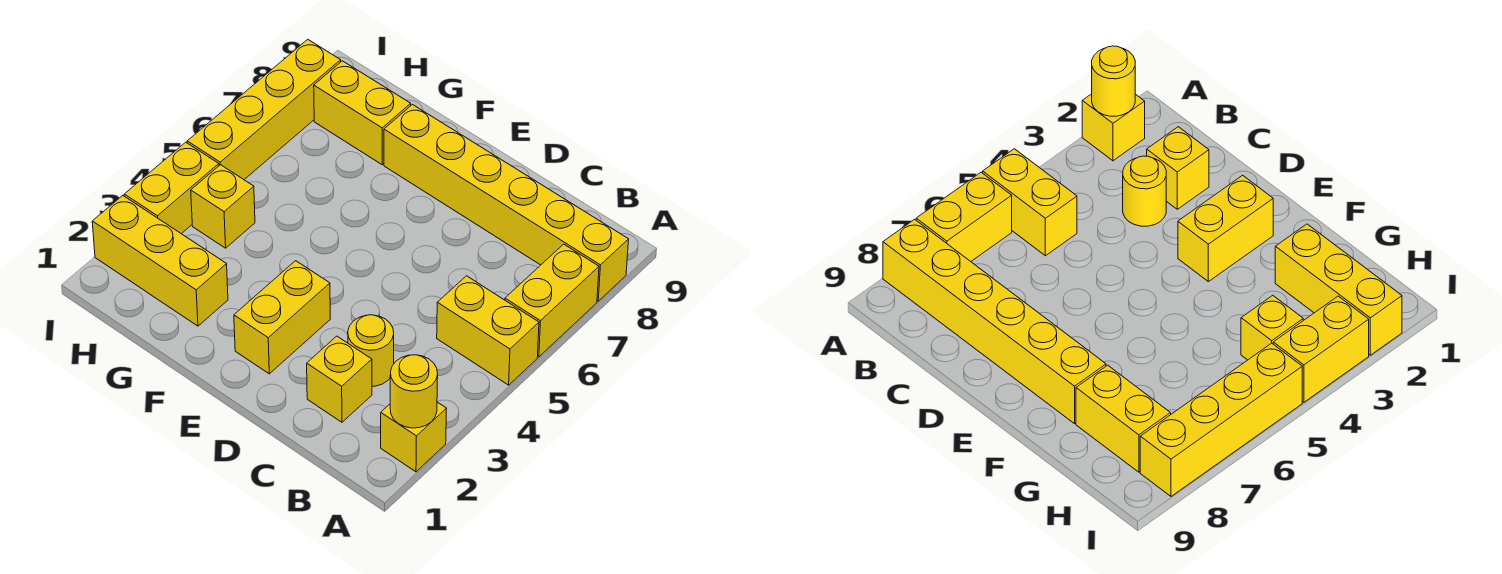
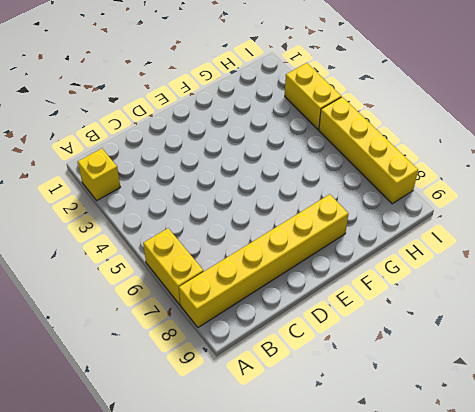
none -> yellow brick A5:B5 level 1
none -> yellow brick C2 level 1
none -> yellow round brick C3 level 1

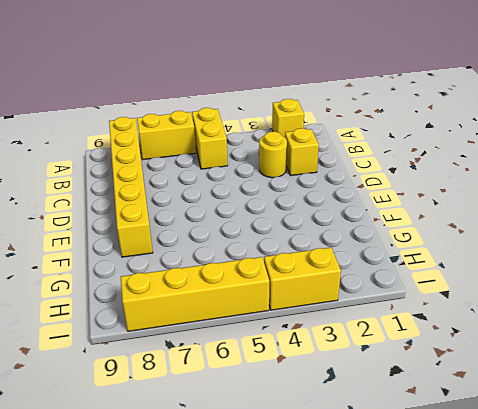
none -> yellow brick E2:E3 level 1
none -> yellow brick G2:I2 level 1
none -> yellow brick G8:H8 level 1

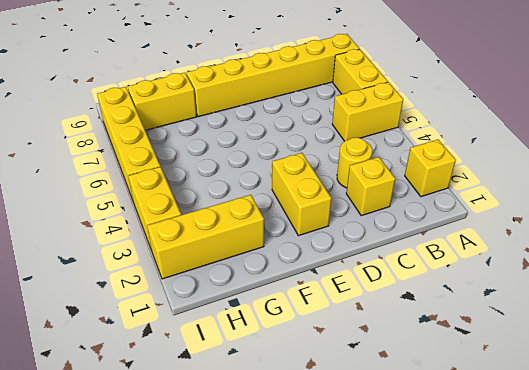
none -> yellow brick H4 level 1
none -> yellow round brick A2 level 2

